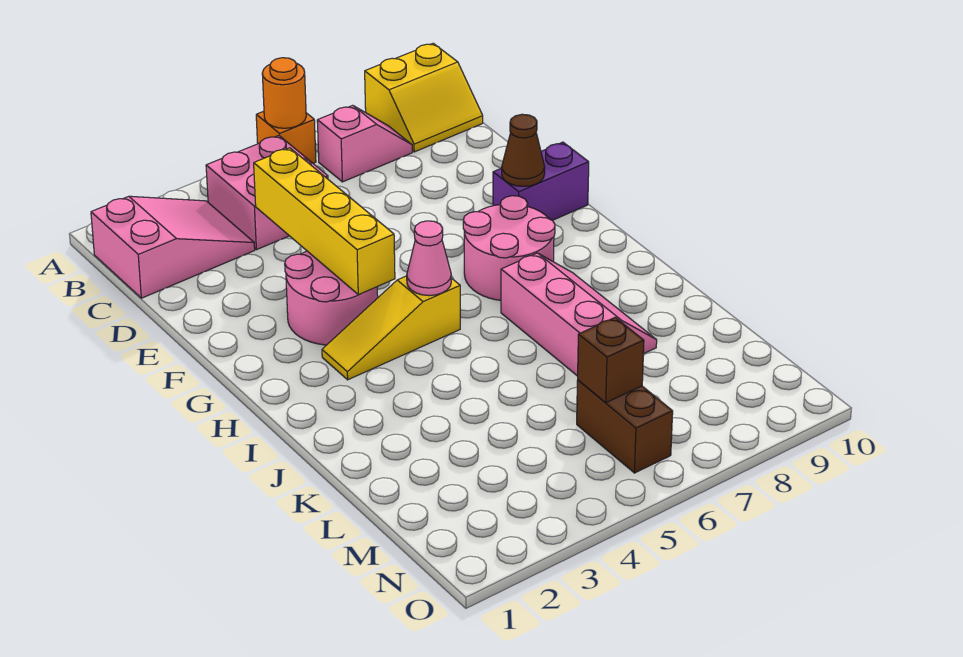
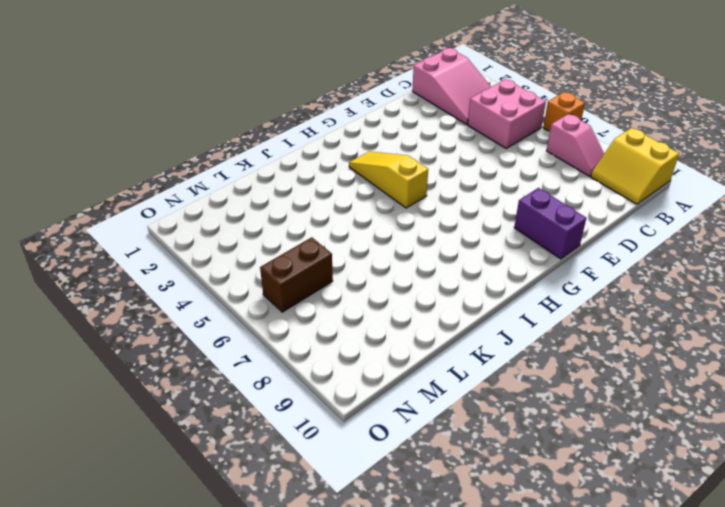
none -> pink round brick F3:G4 level 1
none -> pink round brick G7:H8 level 1
none -> pink slope I7:K8 level 1 top 7

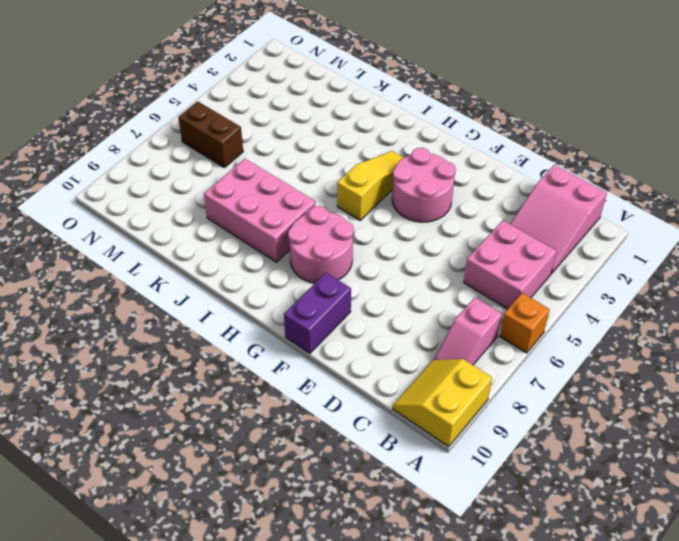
pink brick I7:K8 level 1 -> pink slope I7:K8 level 1 top 7
none -> orange round brick A6 level 2
none -> yellow brick D4:G4 level 2
none -> brown cone F9 level 2

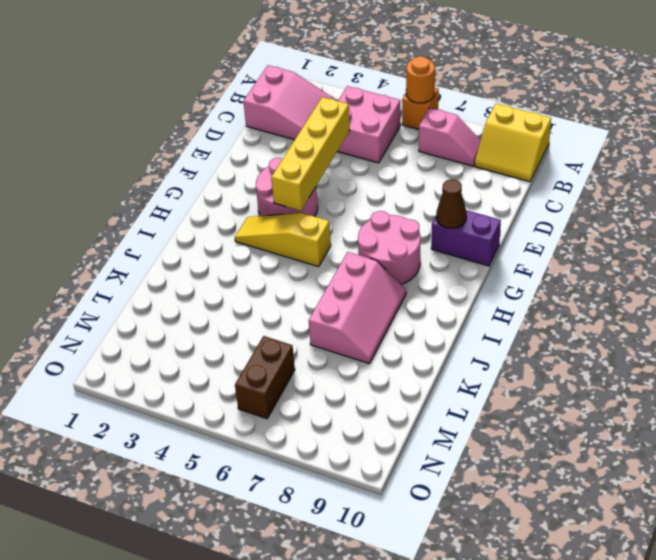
none -> pink cone H5 level 2
none -> brown brick M6 level 2

